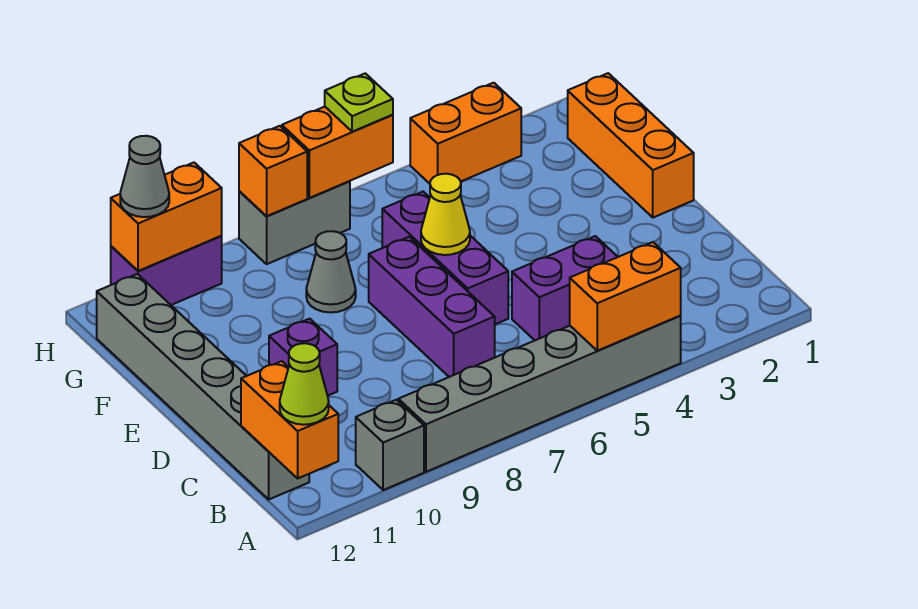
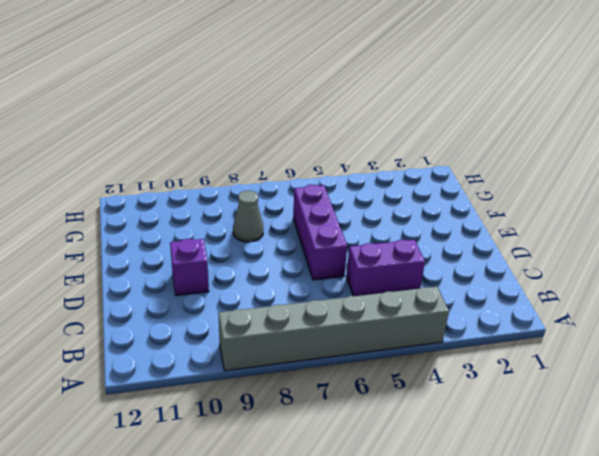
none -> grey brick A10 level 1
none -> grey brick B12:G12 level 1
none -> purple brick C7:E7 level 1

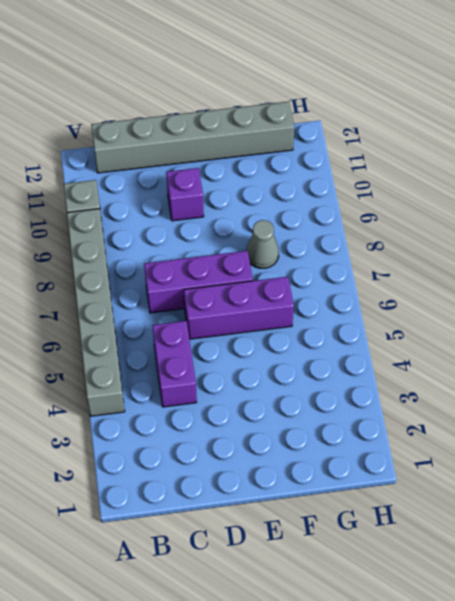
none -> orange brick E1:G1 level 1
none -> orange brick H3:H4 level 1
none -> grey brick H7:H8 level 1

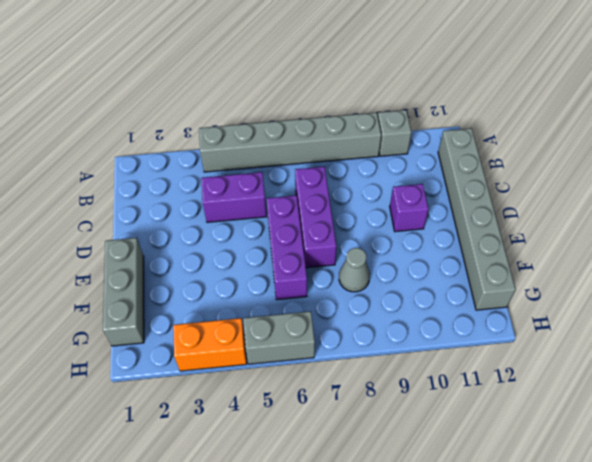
grey brick E1:G1 level 1 -> orange brick E1:G1 level 1
grey brick H5:H6 level 1 -> grey brick H7:H8 level 1
none -> purple brick H10:H11 level 1
none -> orange brick A4:A5 level 2
none -> orange brick A12:B12 level 2

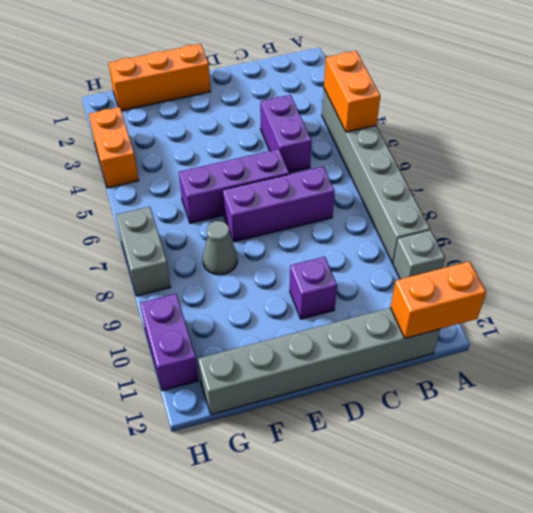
none -> yellow cone E6 level 2
none -> orange brick H6:H7 level 2
none -> orange brick H8 level 2

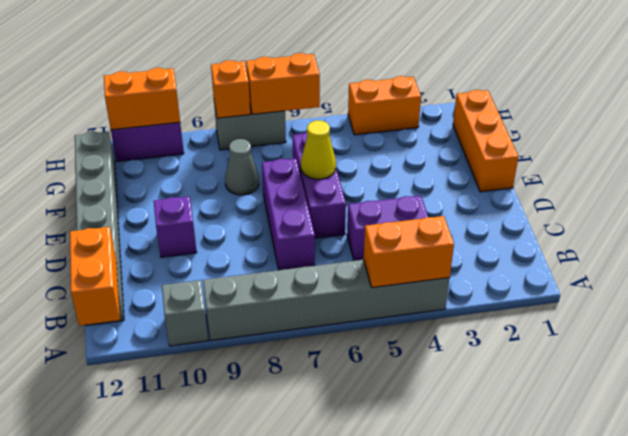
none -> lime cone A12 level 3
none -> lime plate H6 level 3
none -> grey cone H11 level 3

